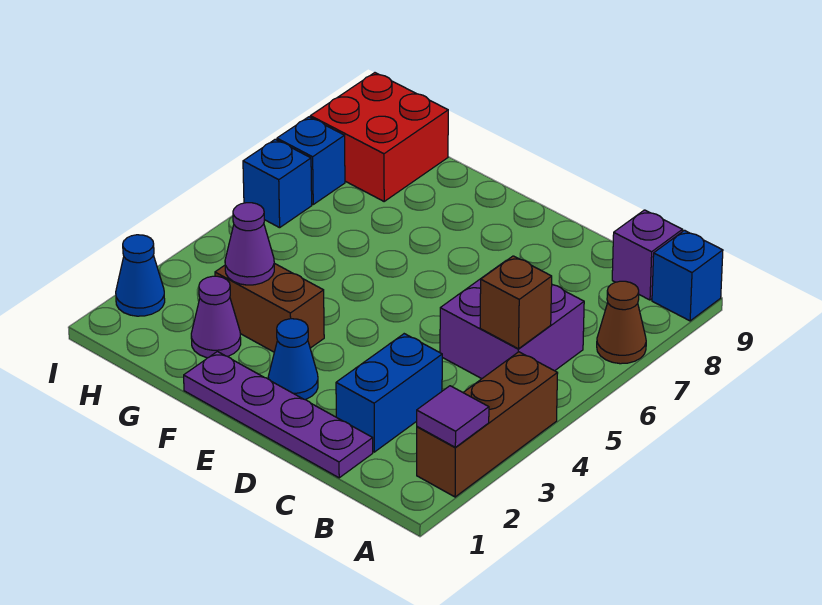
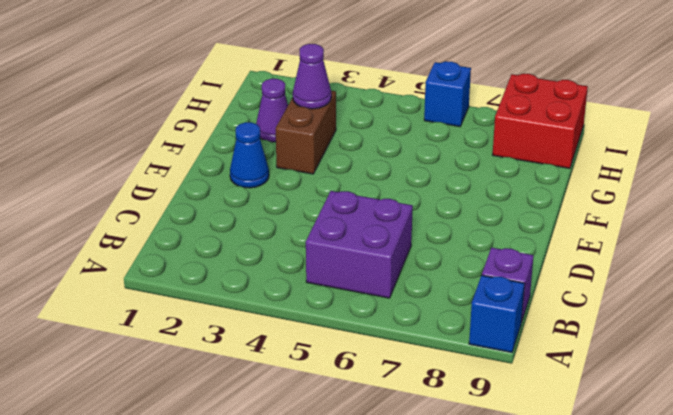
none -> brown brick A2:A4 level 1
none -> brown cone A7 level 1
none -> purple plate C1:F1 level 1

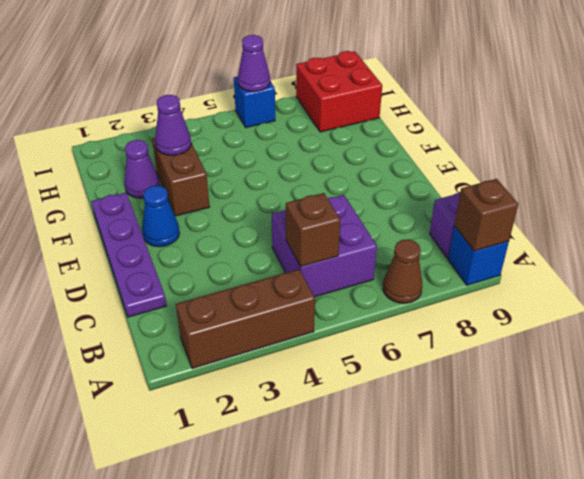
brown brick A9 level 2 -> none
purple cone I6 level 2 -> none
none -> blue brick C2:C3 level 1
none -> blue cone I2 level 1
none -> blue brick I7 level 1

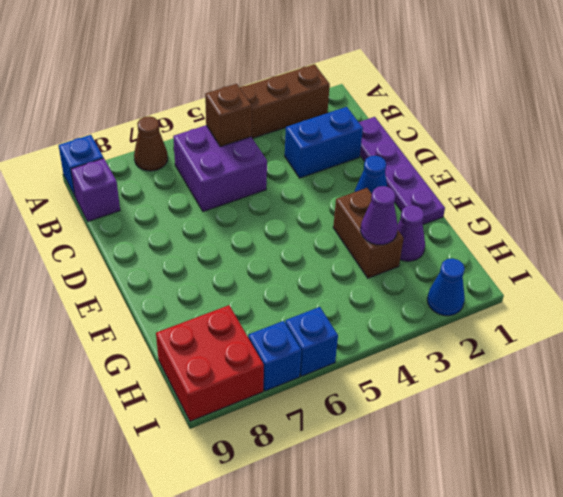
none -> purple tile A2 level 2

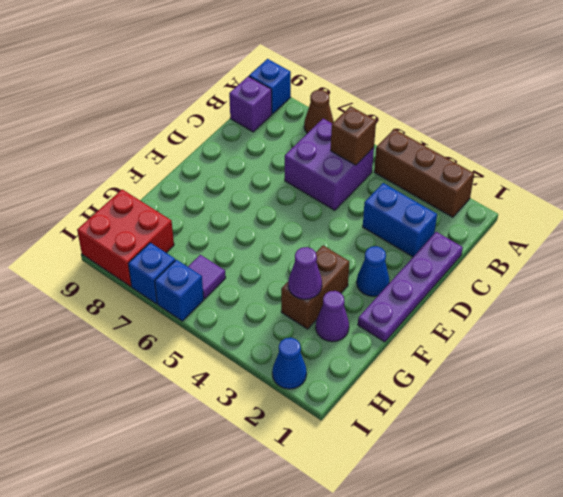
purple tile H6 level 1 -> purple tile A2 level 2

